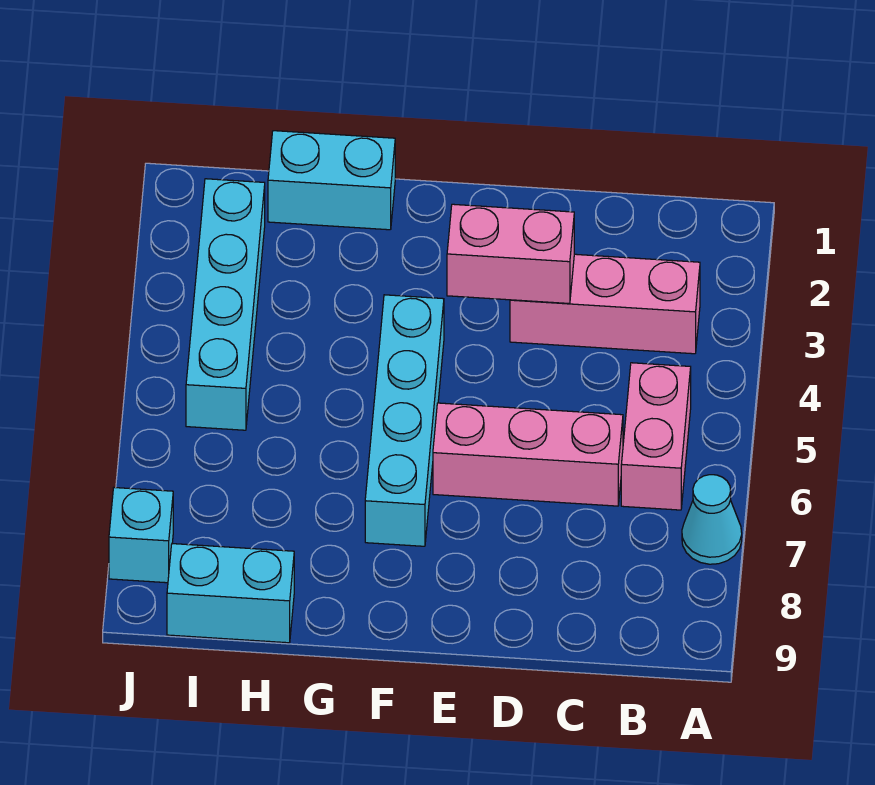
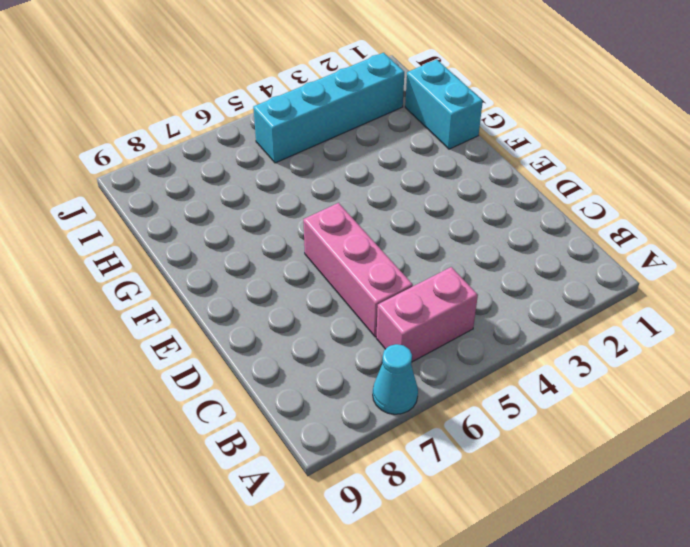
none -> pink brick B3:D3 level 1
none -> cyan brick F4:F7 level 1

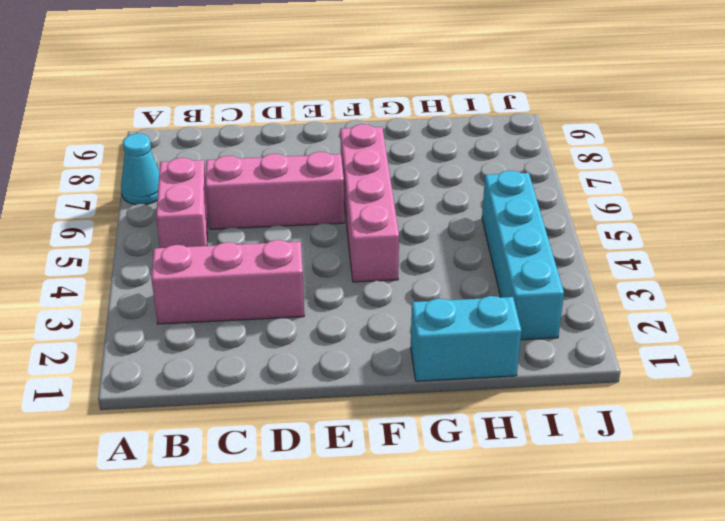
pink brick F4:F7 level 1 -> cyan brick F4:F7 level 1
none -> cyan brick H9:I9 level 1
none -> cyan brick J8 level 1

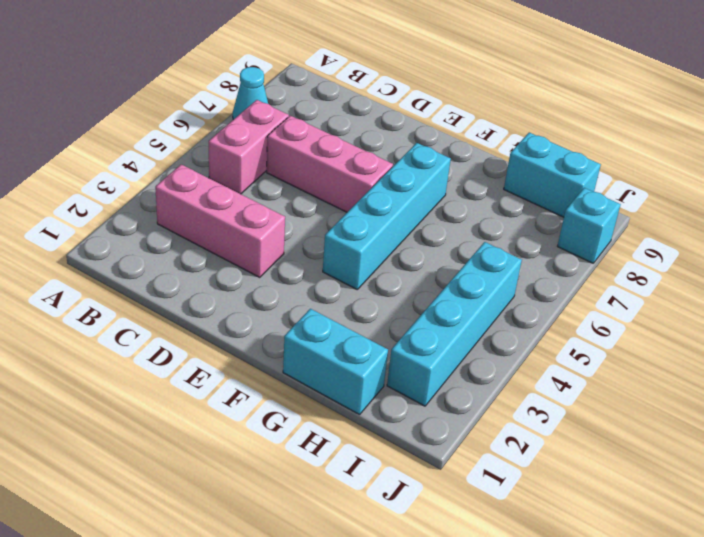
none -> pink brick D3:E3 level 2

